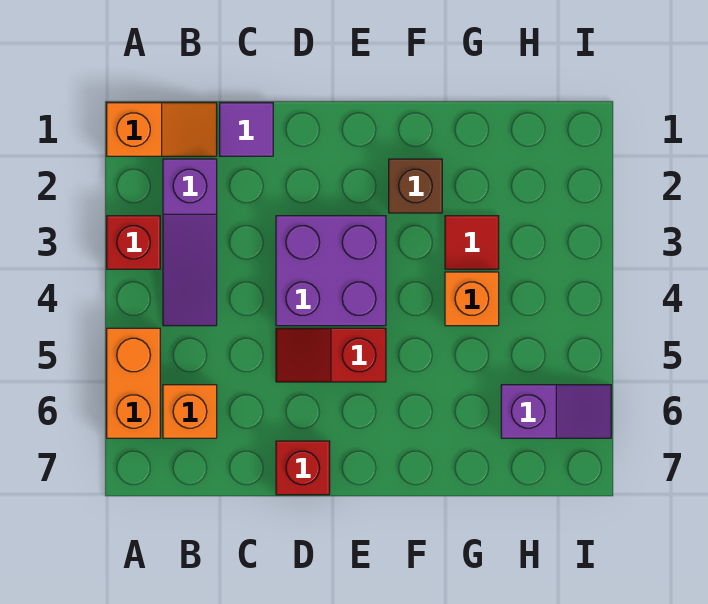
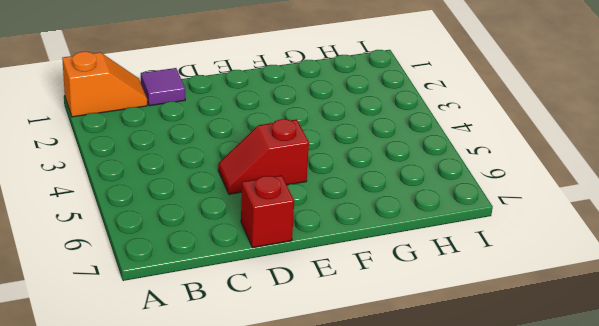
none -> red brick A3 level 1
none -> orange brick A5:A6 level 1
none -> purple slope B2:B4 level 1 top 2

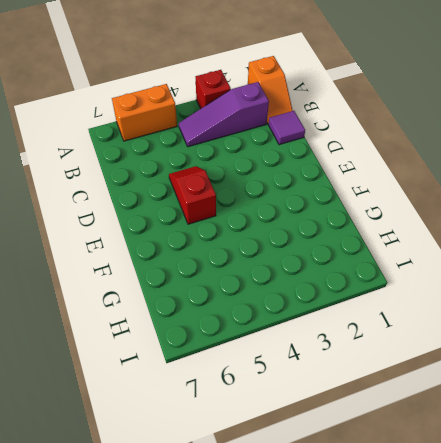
none -> orange brick B6 level 1
none -> purple brick D3:E4 level 1
none -> red brick D7 level 1

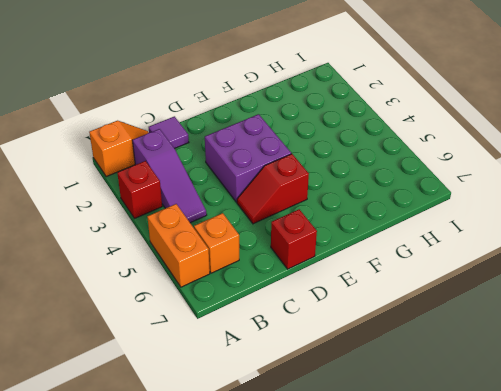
none -> brown brick F2 level 1
none -> red tile G3 level 1
none -> orange brick G4 level 1

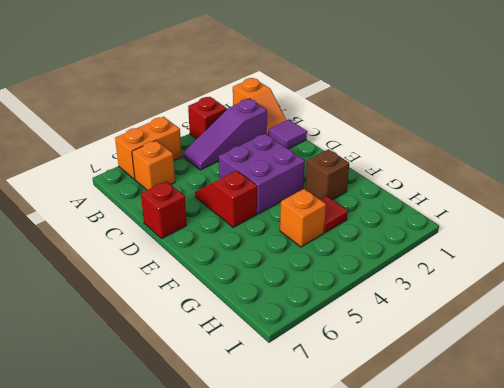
none -> purple slope H6:I6 level 1 top H

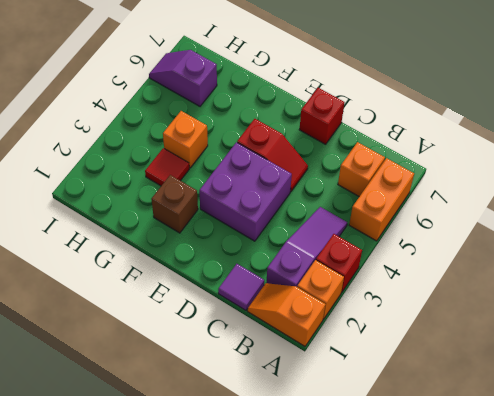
orange brick A2 level 1 -> none

